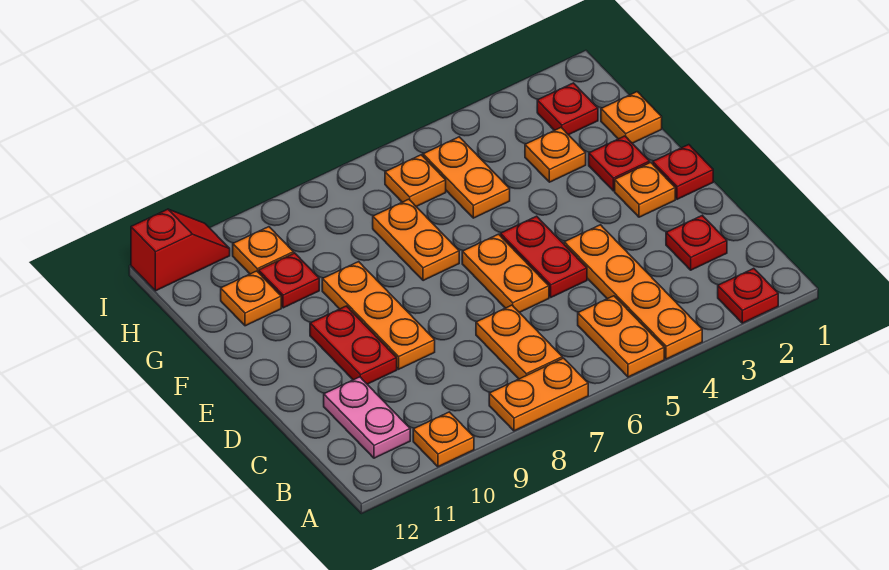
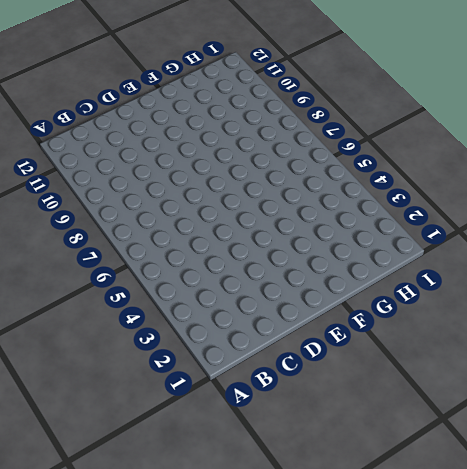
none -> red plate A2 level 1
none -> orange plate A4:D4 level 1
none -> orange plate A5:B5 level 1

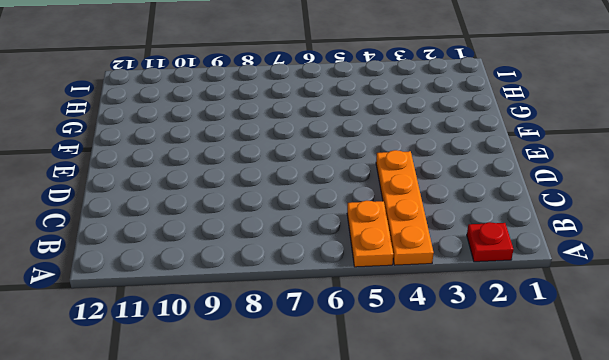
none -> orange plate A7:A8 level 1
none -> orange plate A10 level 1
none -> orange plate B7:C7 level 1

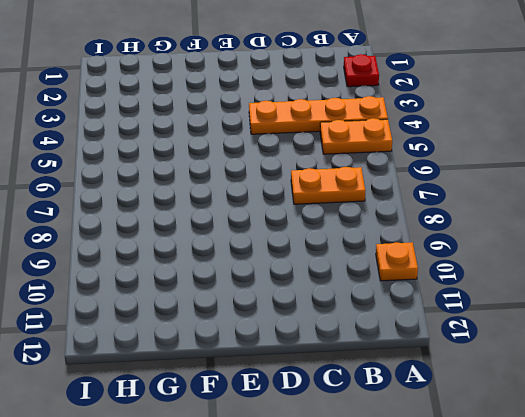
none -> orange plate A7:A8 level 1
none -> pink plate B11:C11 level 1
none -> red plate C2 level 1

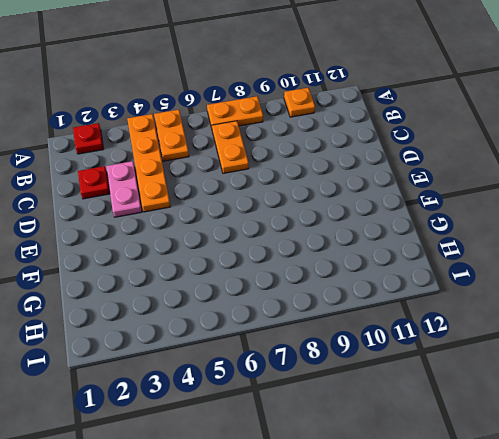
pink plate C3:D3 level 1 -> pink plate B11:C11 level 1
none -> red plate D5:E5 level 1
none -> orange plate D6:E6 level 1
none -> orange plate D9:F9 level 1

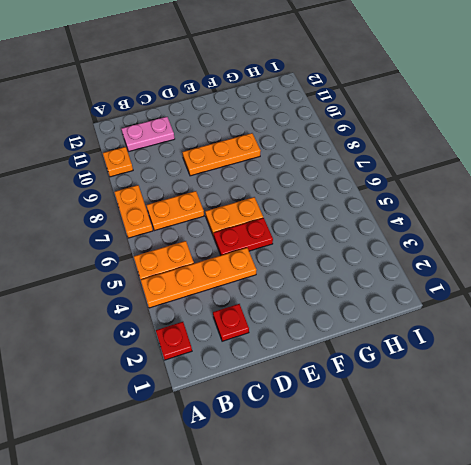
none -> red plate D10:E10 level 1
none -> red plate E1 level 1
none -> orange plate E2 level 1

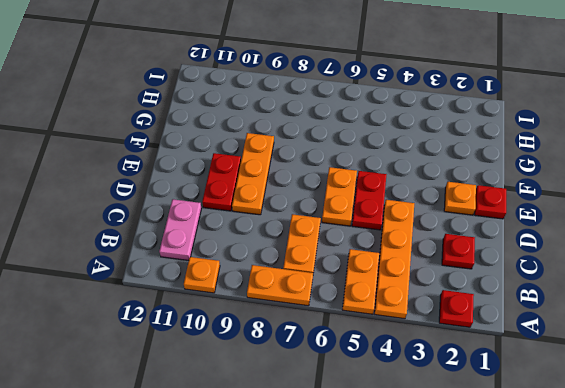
none -> red plate F2 level 1
none -> orange plate F7:G7 level 1
none -> orange plate G1 level 1

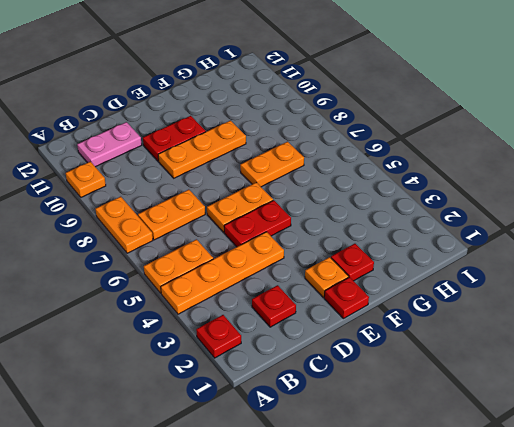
none -> orange plate G1 level 1
none -> orange plate G3 level 1
none -> orange plate G5:H5 level 1

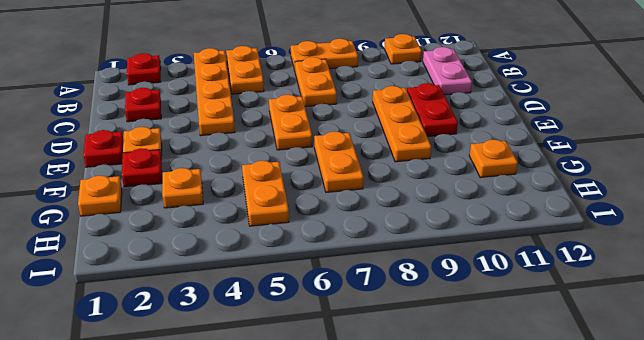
none -> red plate D5:E5 level 1
none -> red plate G10 level 1
none -> red plate H2 level 1

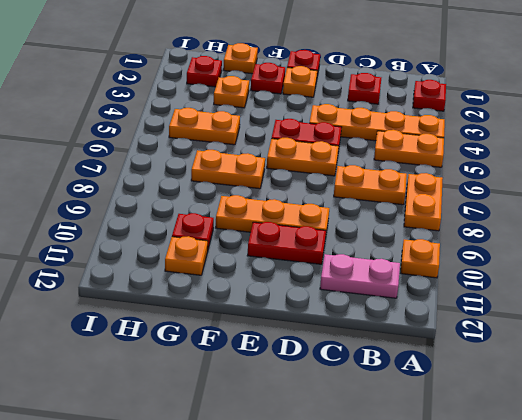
none -> orange plate H6 level 1
none -> orange plate H10 level 1
none -> red slope I11:I12 level 1 top 12

